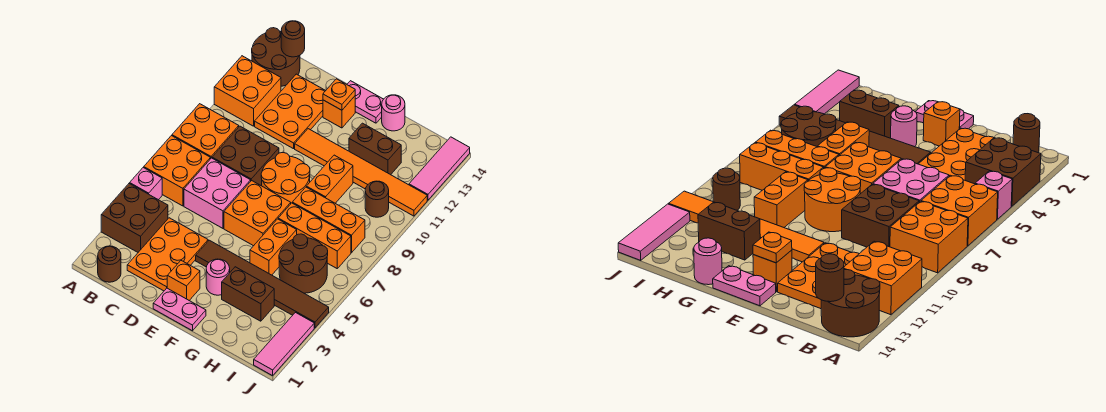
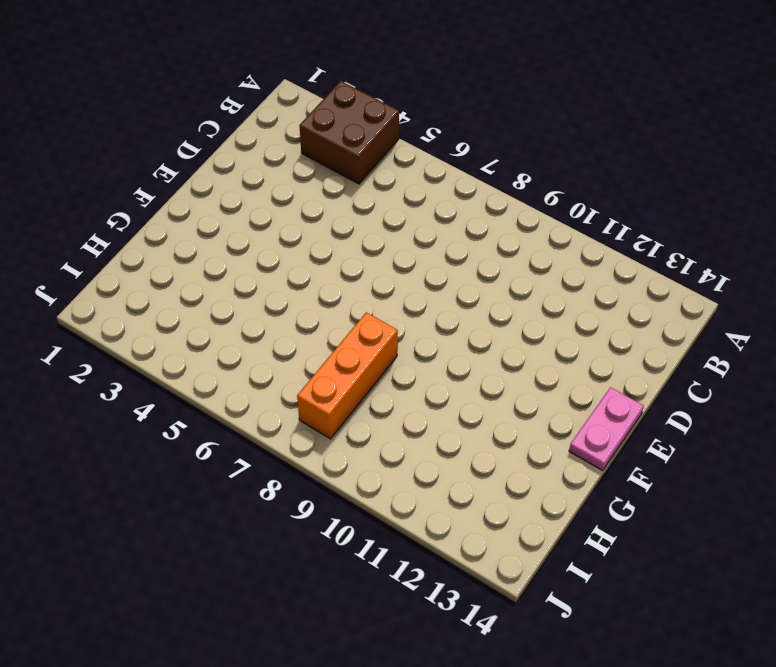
none -> pink brick A5 level 1
none -> orange brick A6:B7 level 1
none -> orange brick A8:B9 level 1
none -> orange brick A11:B12 level 1

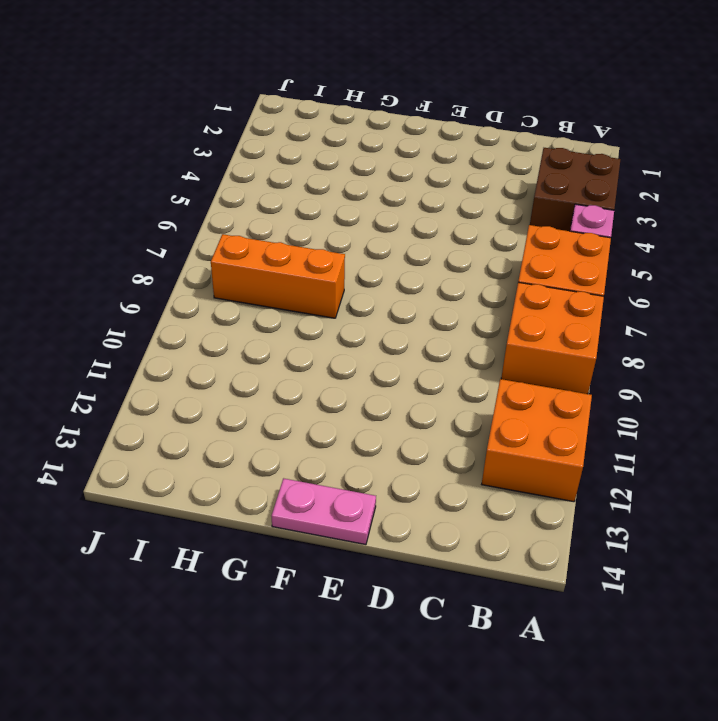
none -> brown round brick A13:B14 level 1
none -> brown round brick B1 level 1
none -> orange plate C2:D4 level 1
none -> pink brick C6:D7 level 1

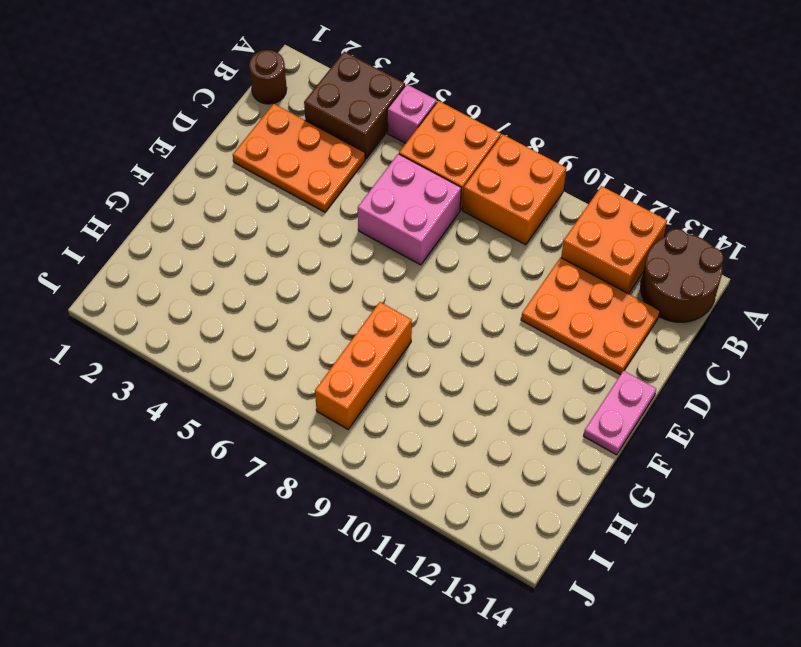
none -> brown brick C8:D9 level 1
none -> pink plate E1:F1 level 1
none -> orange brick E2 level 1
none -> brown tile E4:J4 level 1

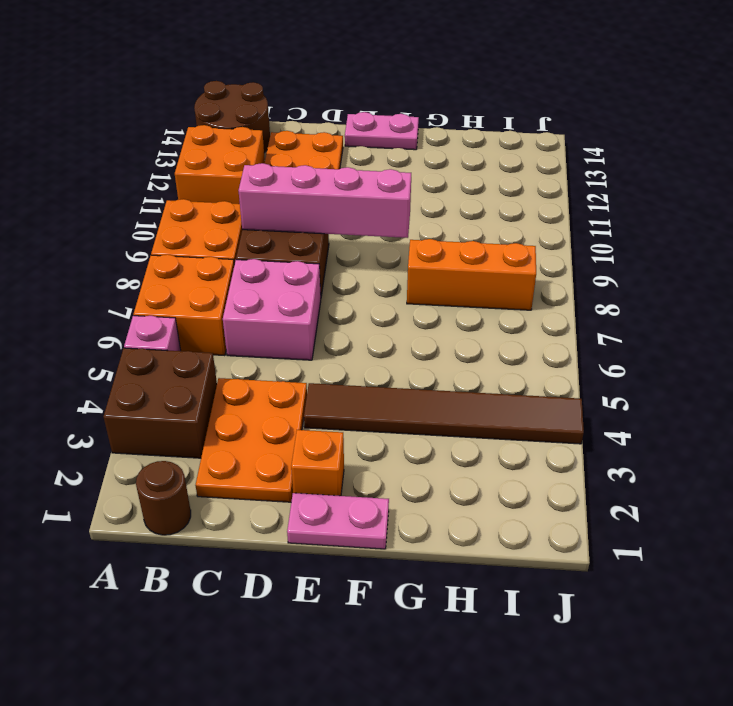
pink brick C9:F9 level 2 -> none
none -> orange brick E6:F7 level 1
none -> orange round brick E8:F9 level 1
none -> orange tile E11:J11 level 1
none -> orange brick E13 level 1

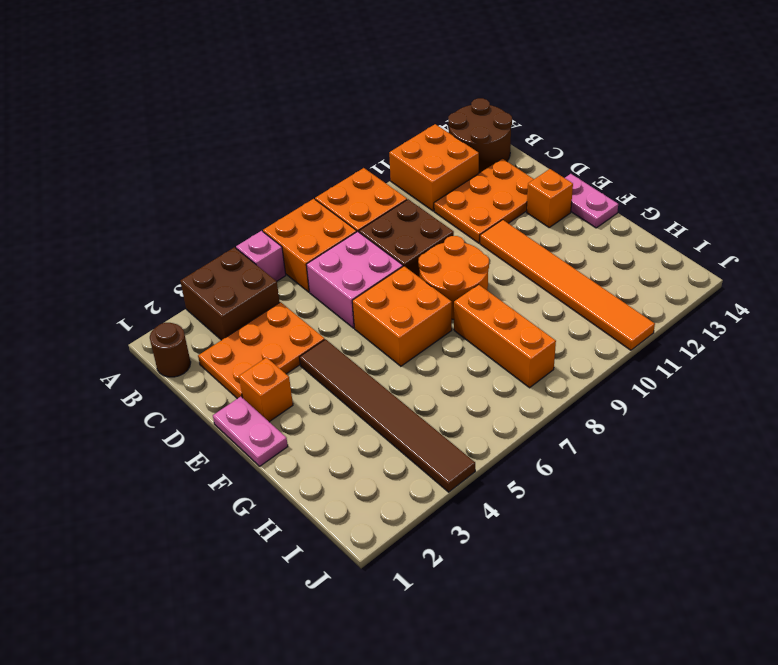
none -> pink round brick F3 level 1
none -> brown brick G3:H3 level 1
none -> orange brick G5:G6 level 1
none -> orange brick G7:I7 level 1

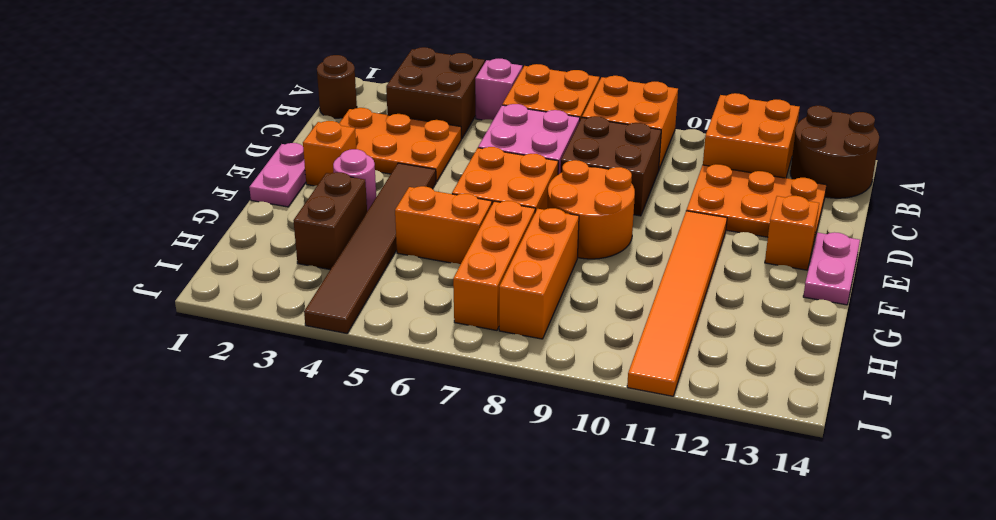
none -> orange brick G9:G10 level 1
none -> brown brick G12:H12 level 1
none -> pink round brick G14 level 1
none -> brown round brick H5:I6 level 1

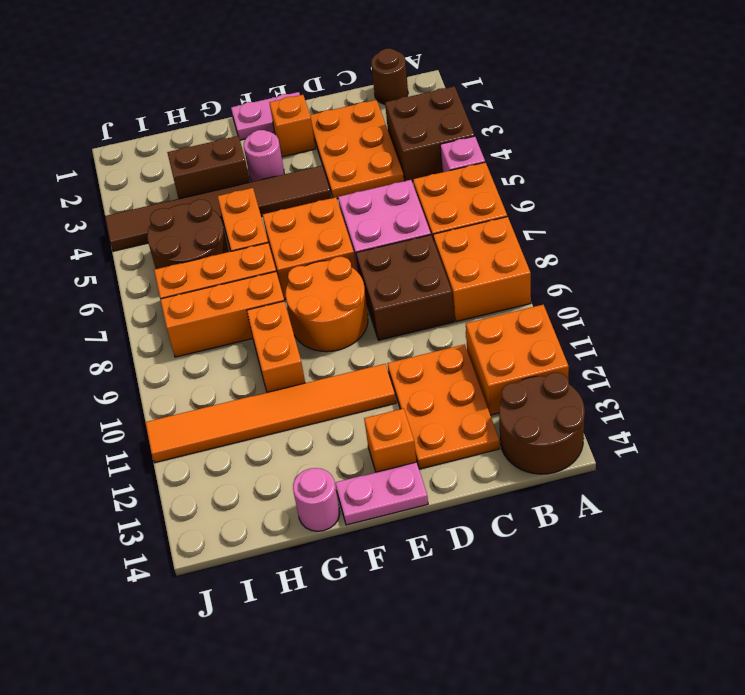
none -> brown brick G12:H12 level 1
none -> brown round brick I10 level 1
none -> pink tile J1:J3 level 1
none -> pink tile J12:J14 level 1

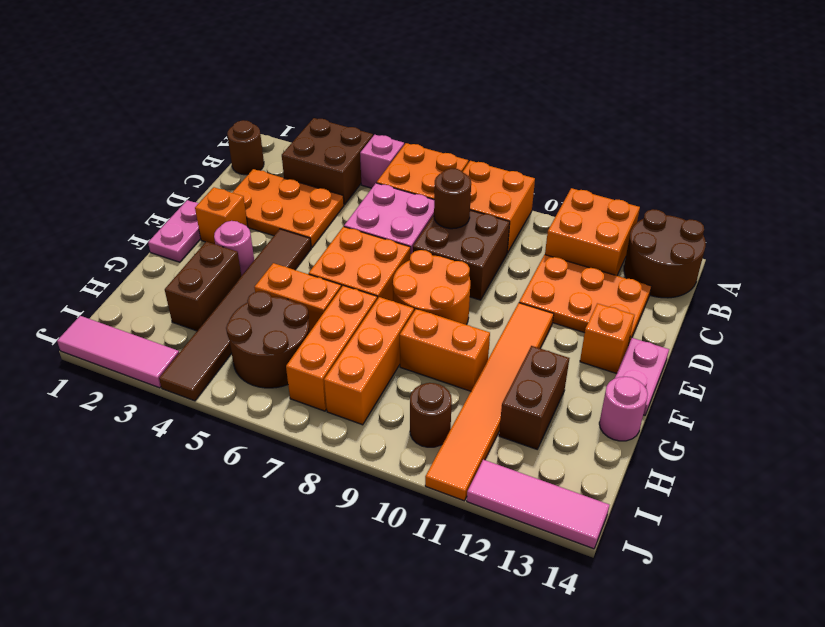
brown round brick C8 level 2 -> brown round brick B14 level 2
none -> orange plate E13 level 2

